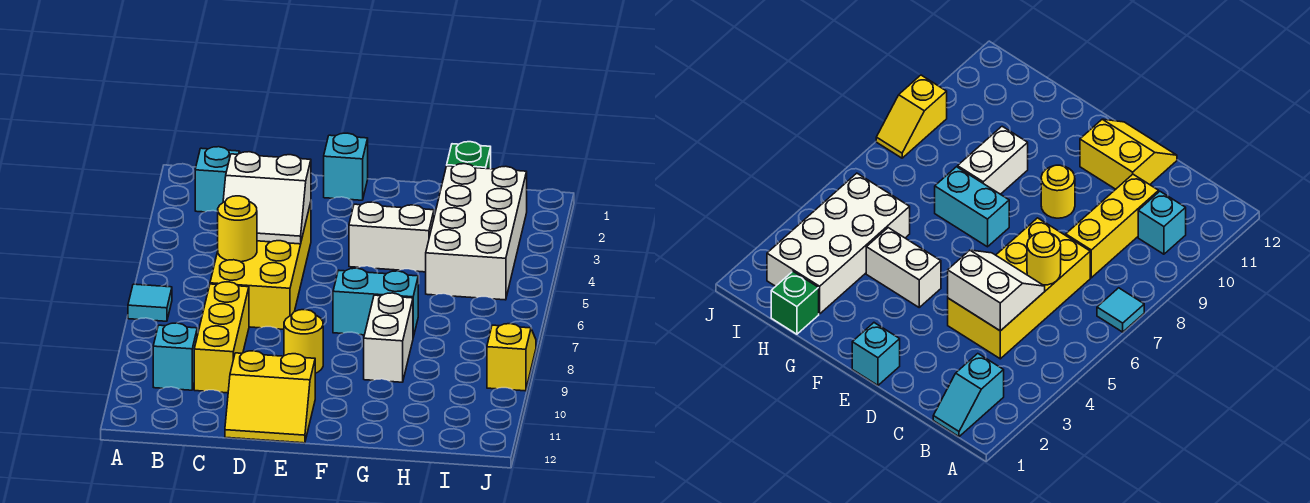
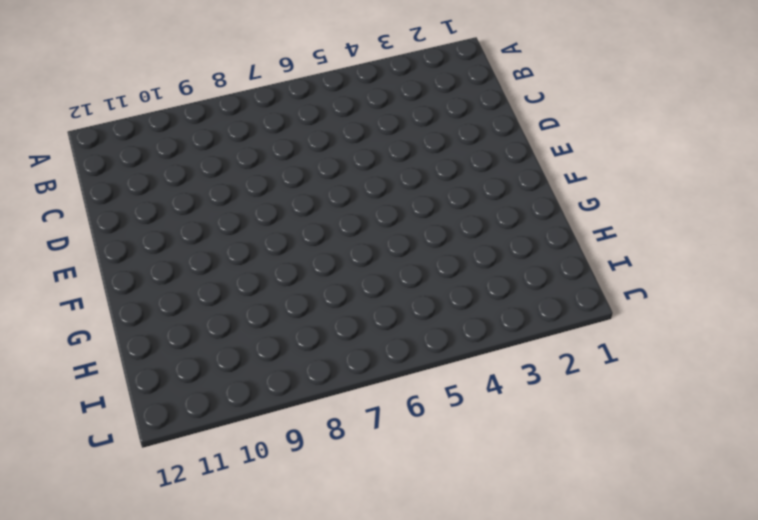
none -> cyan tile A7 level 1
none -> cyan slope B1:B2 level 1 top 2
none -> cyan brick B10 level 1

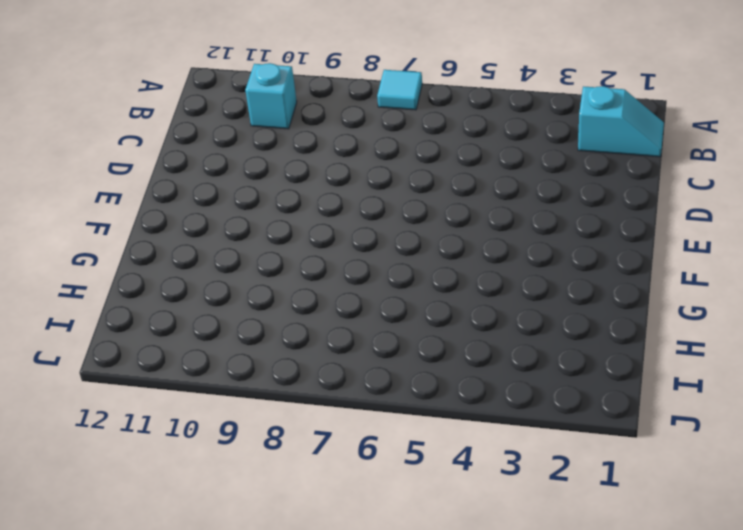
none -> yellow brick C4:D7 level 1
none -> yellow brick C8:C10 level 1
none -> yellow slope D11:E12 level 1 top 11

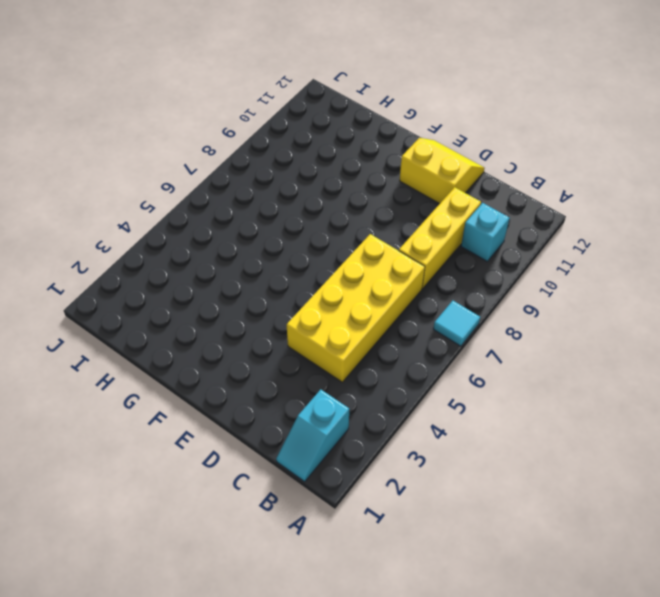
none -> cyan brick E1 level 1
none -> yellow round brick E9 level 1
none -> white brick F4:G4 level 1

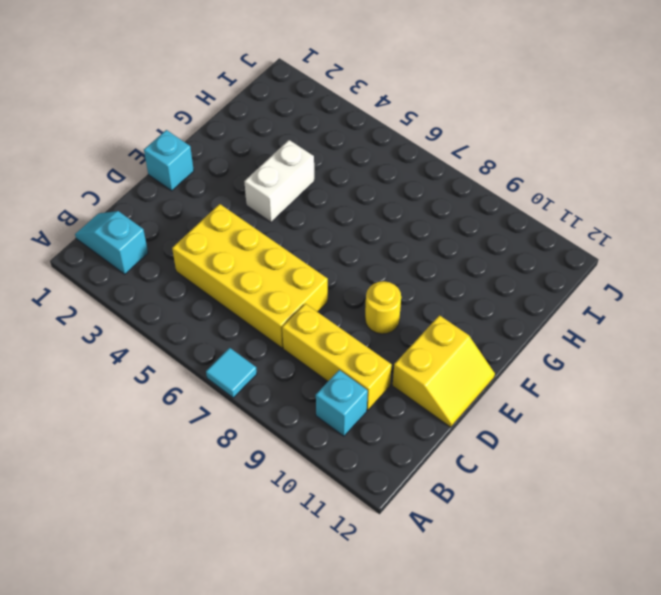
none -> cyan brick F7:G7 level 1
none -> white brick G8:G9 level 1
none -> green brick H1 level 1

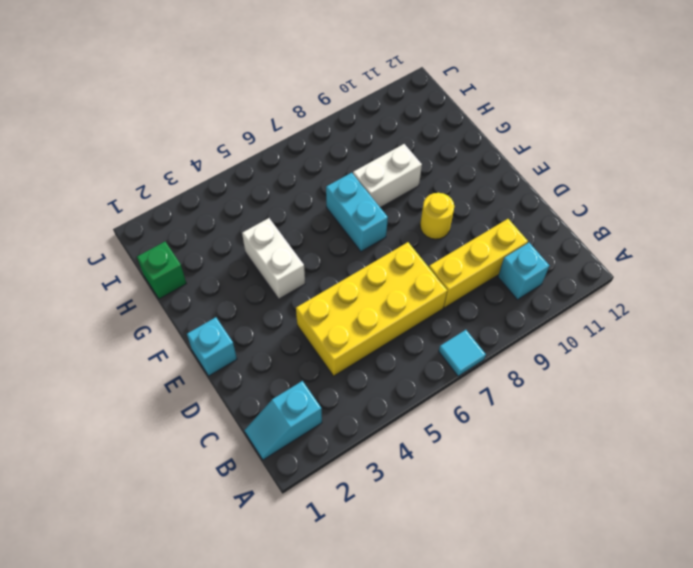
none -> yellow slope D11:E12 level 1 top 11
none -> white brick H2:I5 level 1
none -> yellow slope J8:J9 level 1 top 9

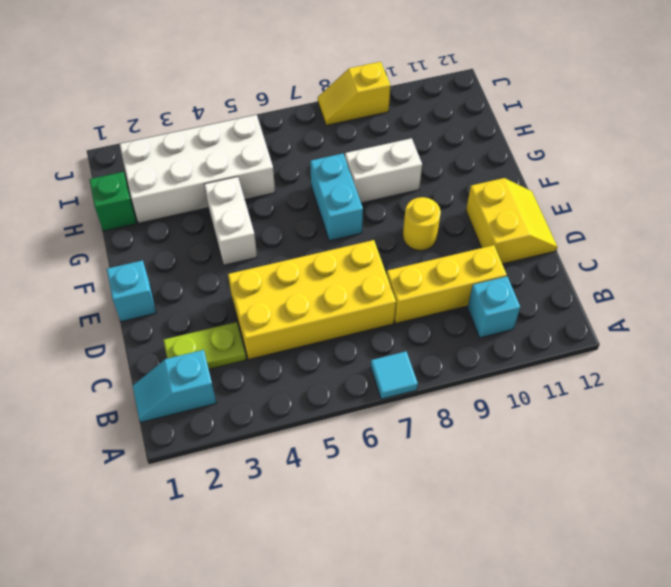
lime plate C2:C3 level 1 -> none
none -> white slope C4:D5 level 2 top 4
none -> yellow round brick C6 level 2

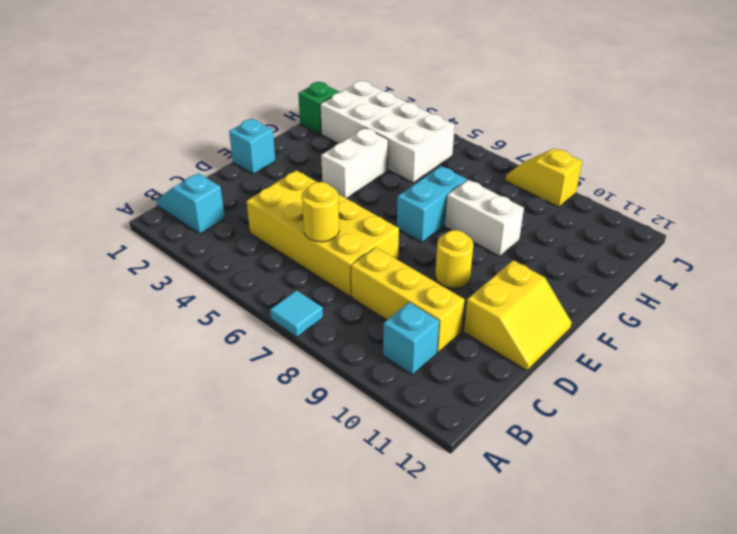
none -> white slope C4:D5 level 2 top 4

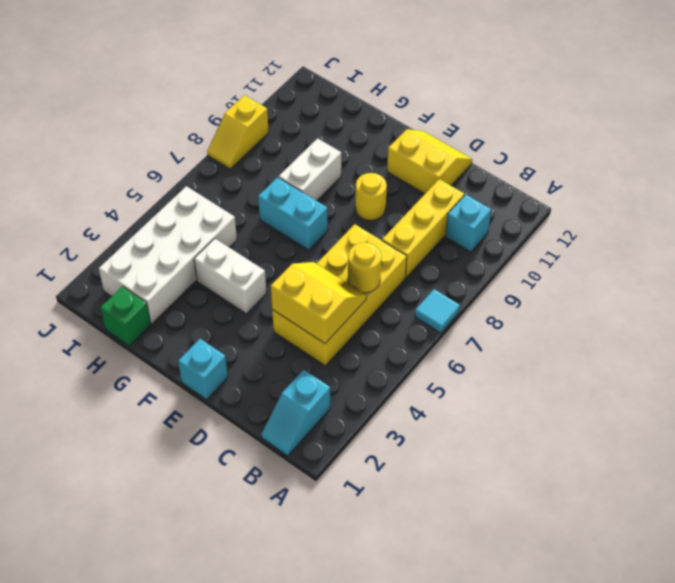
yellow slope C4:D5 level 2 top 4 -> white slope C4:D5 level 2 top 4

